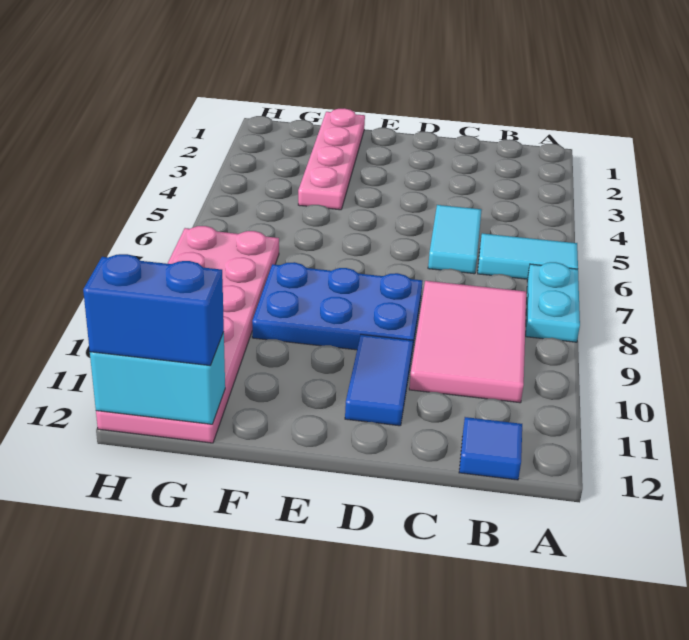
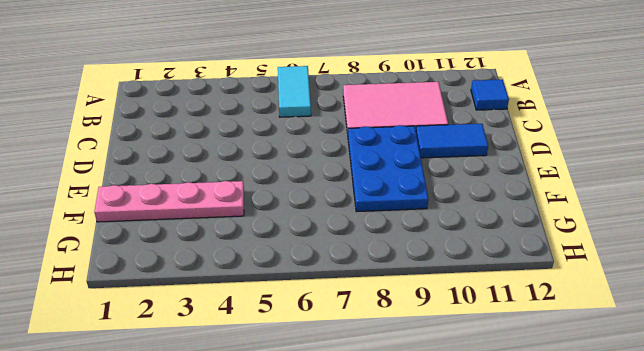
none -> cyan plate A7:A8 level 1
none -> cyan tile C5:C6 level 1

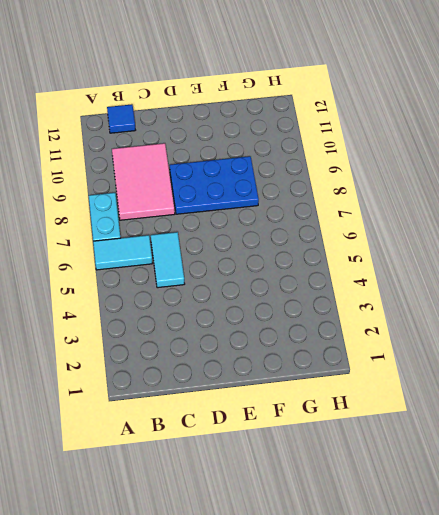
none -> blue tile D10:D11 level 1
none -> pink plate F1:F4 level 1

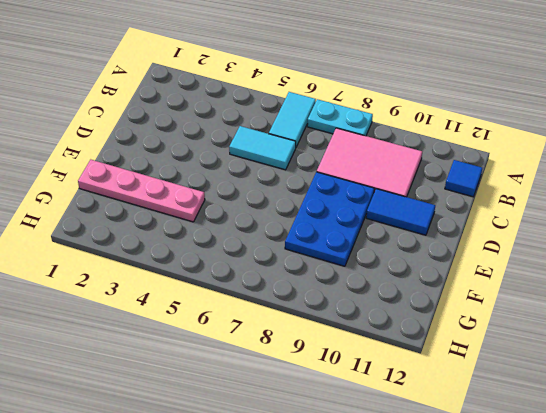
none -> pink plate G7:H12 level 1
none -> cyan brick G12:H12 level 2

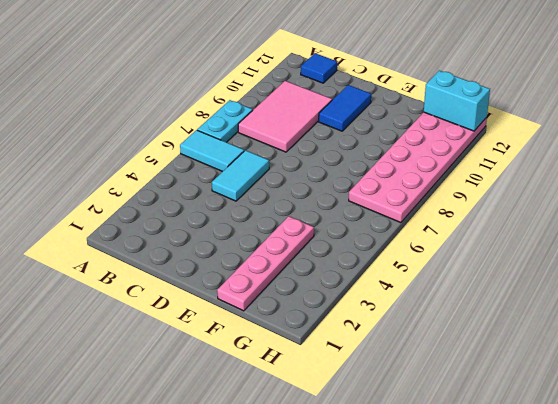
none -> blue plate D8:F9 level 1
none -> blue brick G12:H12 level 3

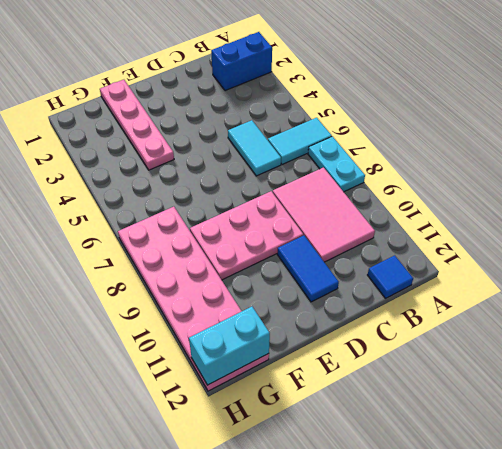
blue brick A2:B2 level 1 -> blue brick G12:H12 level 3
pink plate D8:F9 level 1 -> blue plate D8:F9 level 1

